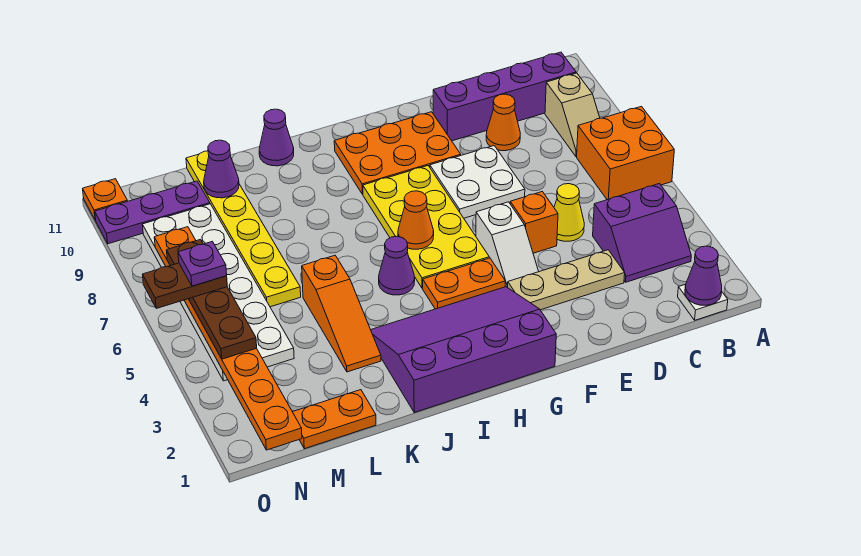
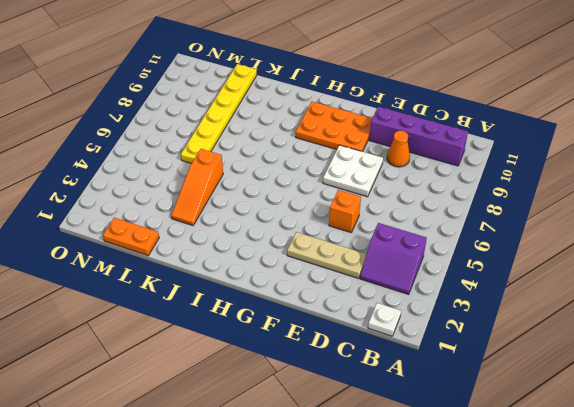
none -> orange brick A6:B7 level 1
none -> tan slope B8:B9 level 1 top 9
none -> yellow cone D5 level 1
none -> white slope F4:F5 level 1 top 5

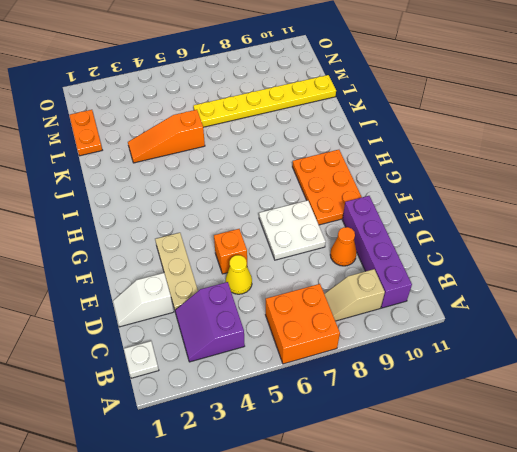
white slope D1:D2 level 1 top 2 -> white slope F4:F5 level 1 top 5
none -> purple slope G1:J3 level 1 top 1
none -> orange plate G4:H4 level 1
none -> yellow plate G5:H8 level 1
none -> purple cone I5 level 1

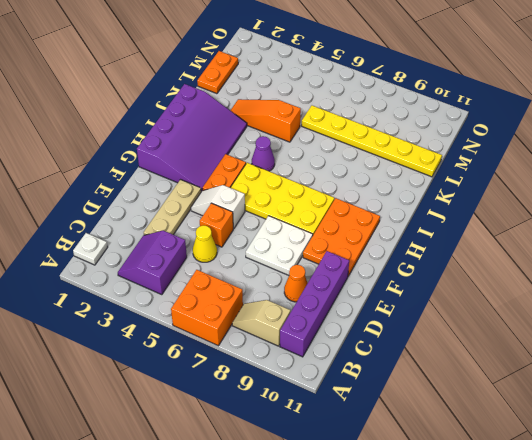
none -> purple cone J11 level 1
none -> white plate M4:N9 level 1
none -> purple plate M10:O10 level 1
none -> orange plate O11 level 1

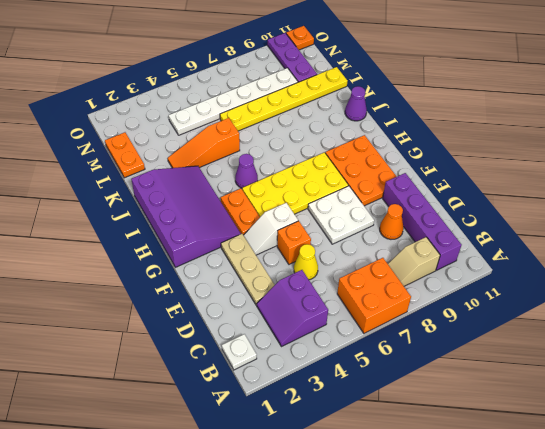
white plate M4:M9 level 1 -> white plate M4:N9 level 1
none -> purple cone B1 level 2
none -> orange cone H6 level 2
none -> purple cone L10 level 2
none -> orange plate N1:N8 level 2

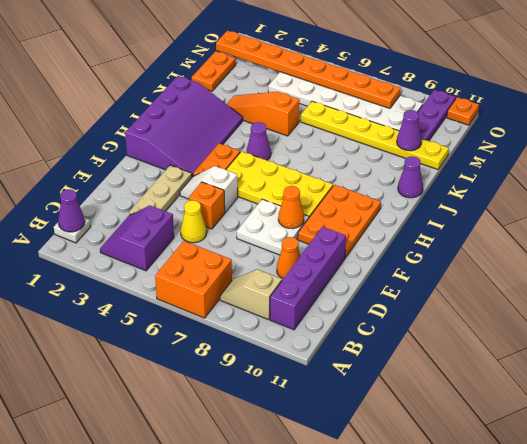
orange cone F8 level 2 -> orange cone H6 level 2
none -> brown plate N4:N7 level 3
none -> brown plate N6:O6 level 4
none -> purple plate N6 level 5

